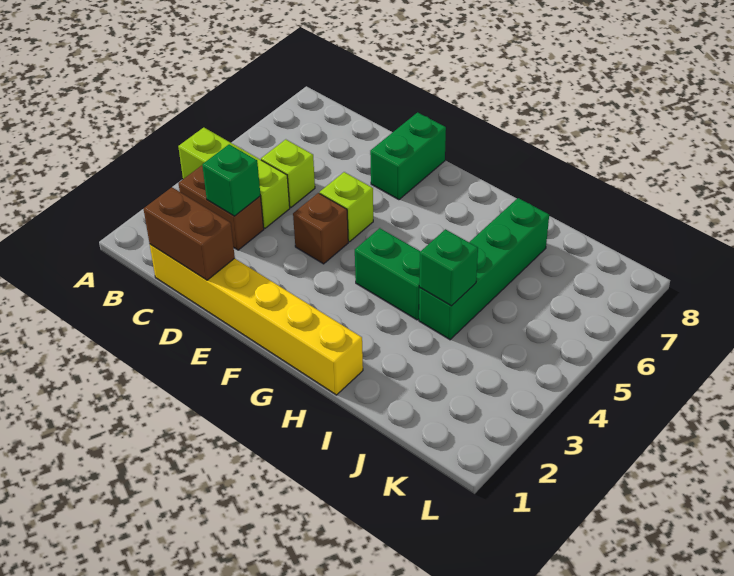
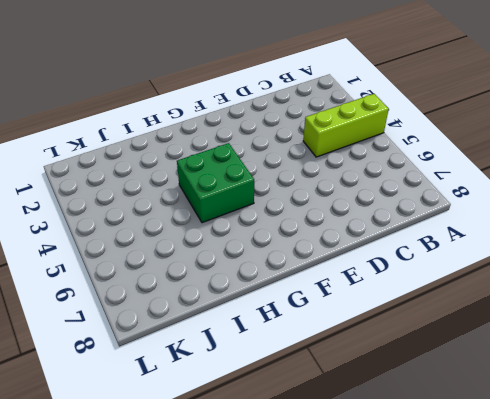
green brick G4:H5 level 1 -> green brick G4:H4 level 1
none -> brown brick B3:C3 level 1
none -> yellow brick C1:H1 level 1
none -> lime brick C5 level 1

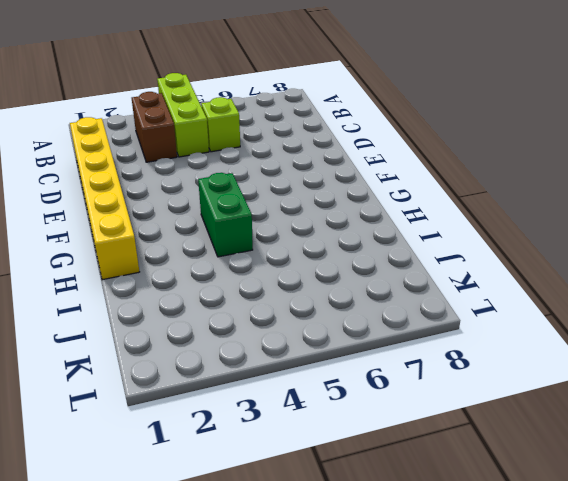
none -> brown brick E4 level 1
none -> lime brick E5 level 1
none -> green brick E7:E8 level 1

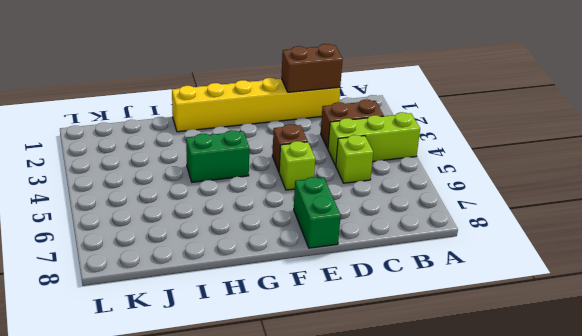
none -> green brick I4:I7 level 1
none -> green brick C3 level 2
none -> green brick I4 level 2

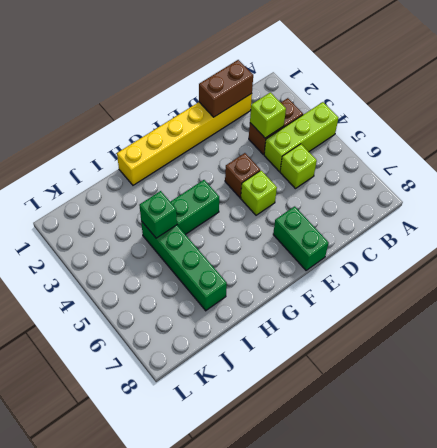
lime brick C3 level 2 -> green brick C3 level 2

